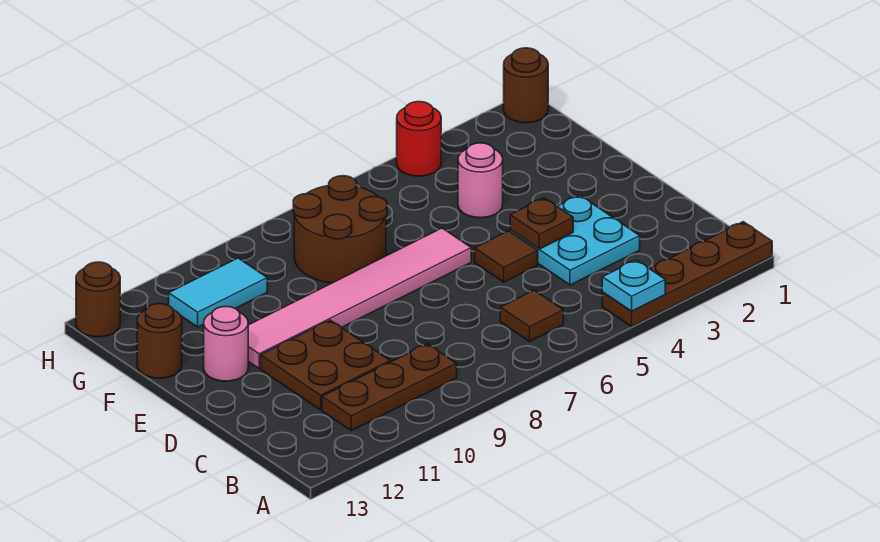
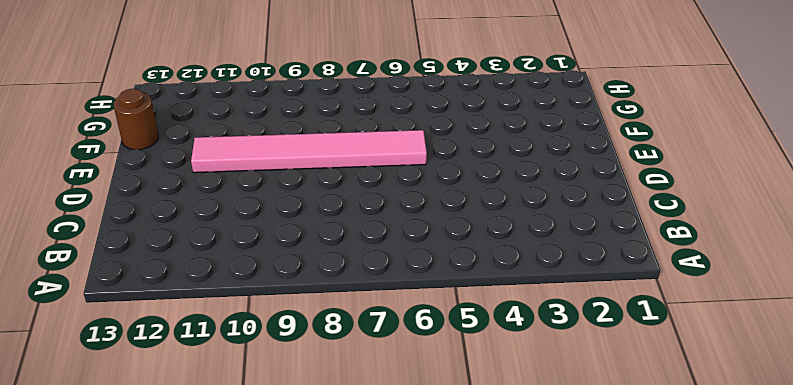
none -> brown plate A1:A4 level 1
none -> brown tile B6 level 1
none -> brown plate B9:B11 level 1

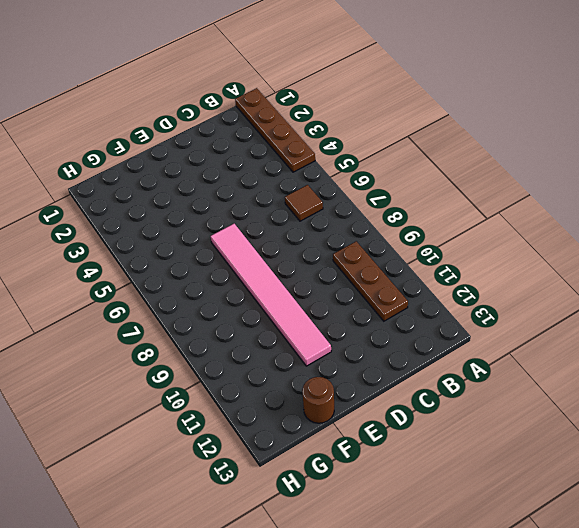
none -> cyan plate C3:D4 level 1
none -> brown plate C10:D11 level 1
none -> brown tile D5 level 1

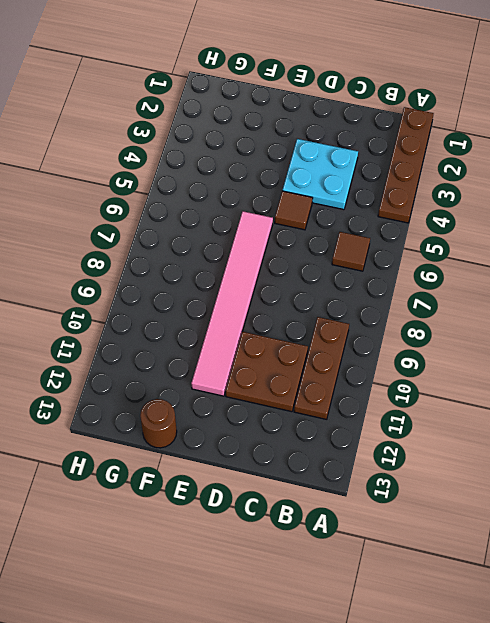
none -> pink round brick E12 level 1
none -> pink round brick F4 level 1
none -> brown round brick F7:G8 level 1

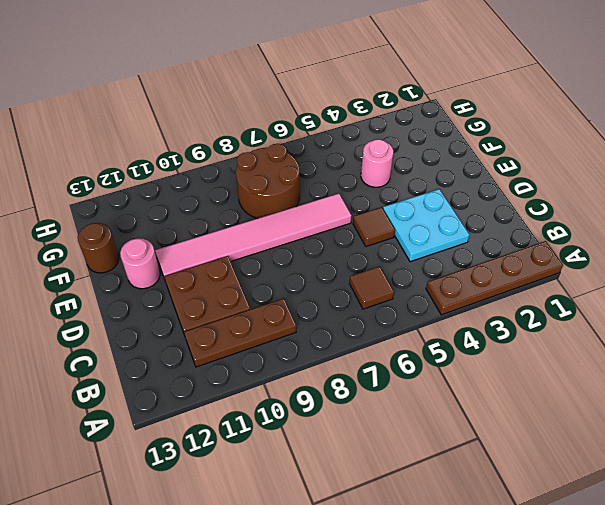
none -> cyan tile G10:G11 level 1
none -> brown round brick H1 level 1
none -> red round brick H4 level 1

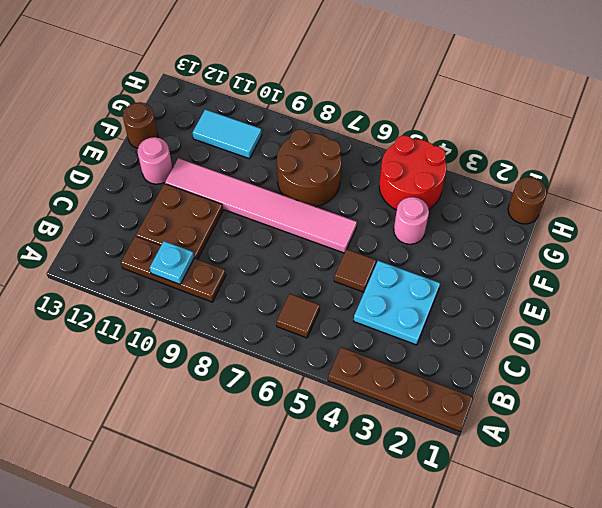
cyan plate B10 level 2 -> cyan plate A4 level 2
red round brick G4:H5 level 1 -> red round brick H4 level 1
none -> brown round brick H13 level 1
none -> brown plate D4 level 2

